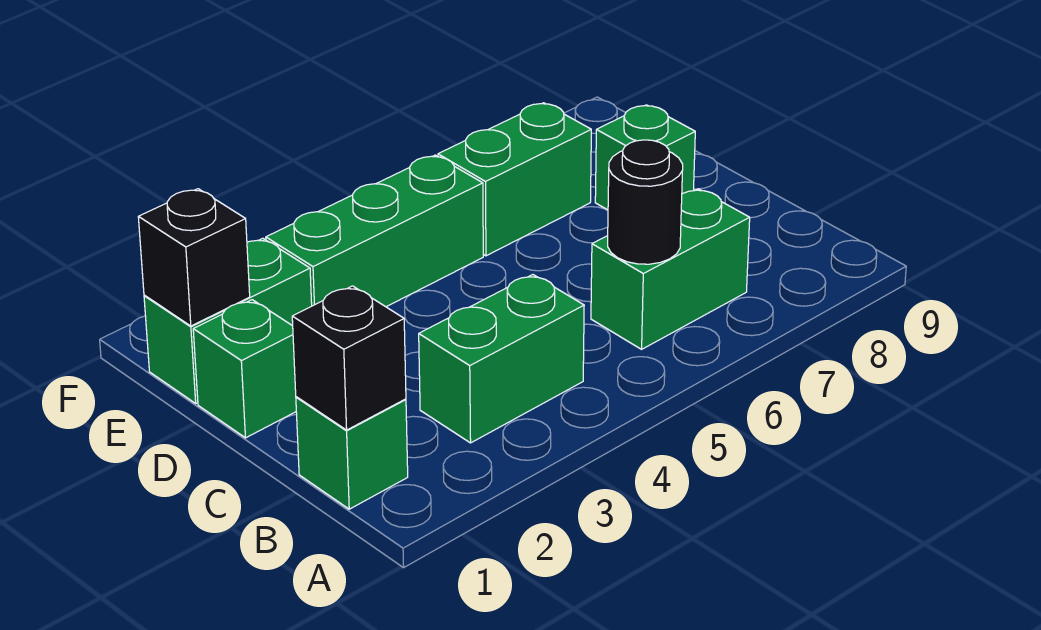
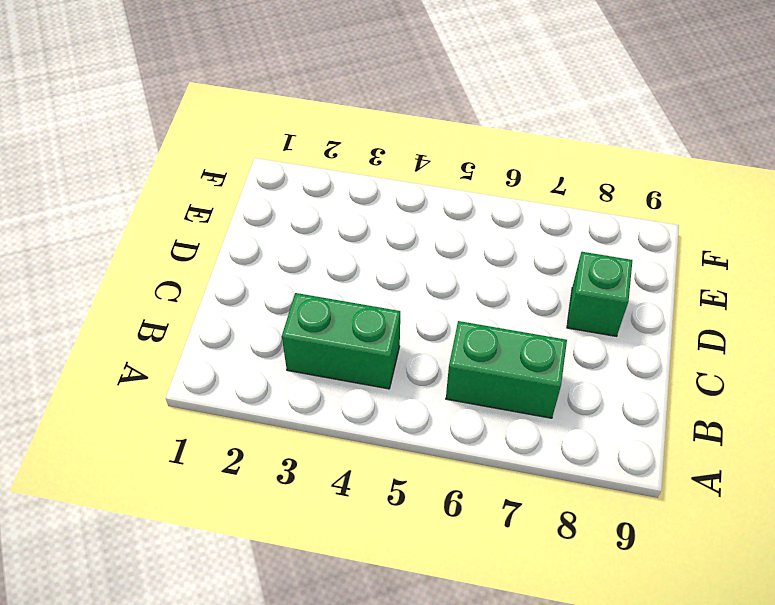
none -> green brick B1 level 1
none -> green brick D1 level 1

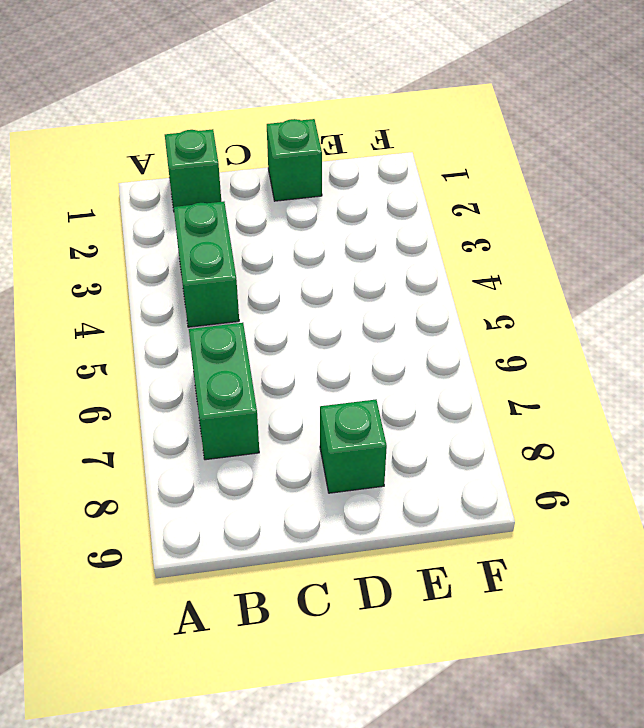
none -> green brick E1:E2 level 1
none -> green brick E3:E5 level 1

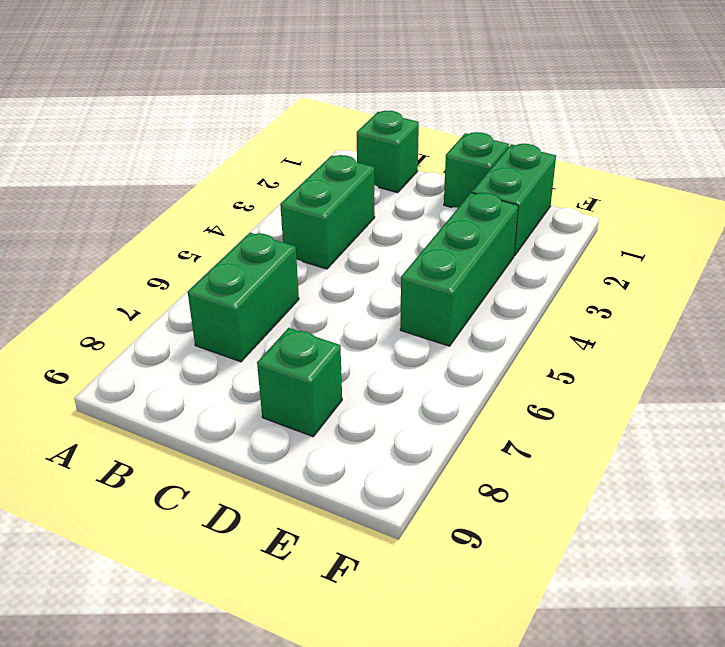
none -> green brick E6:E7 level 1
none -> black brick B1 level 2

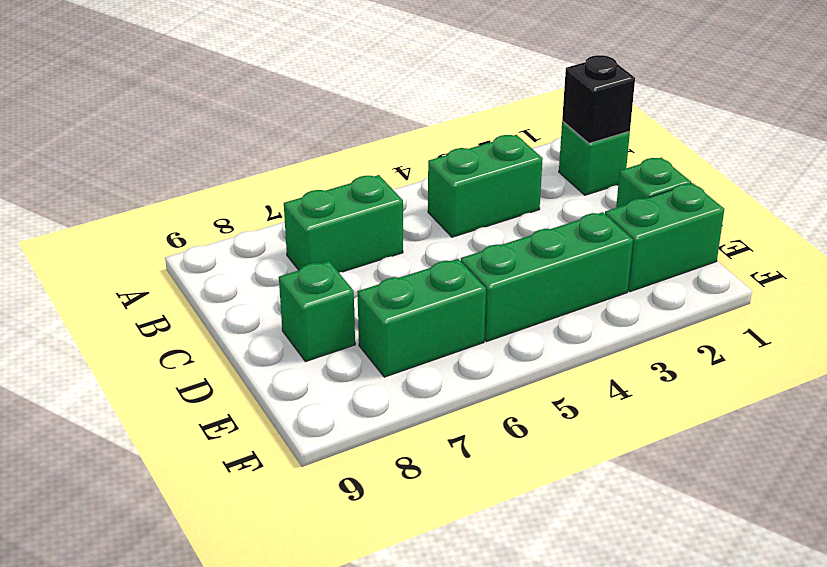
none -> black round brick B6 level 2
none -> black brick E1 level 2

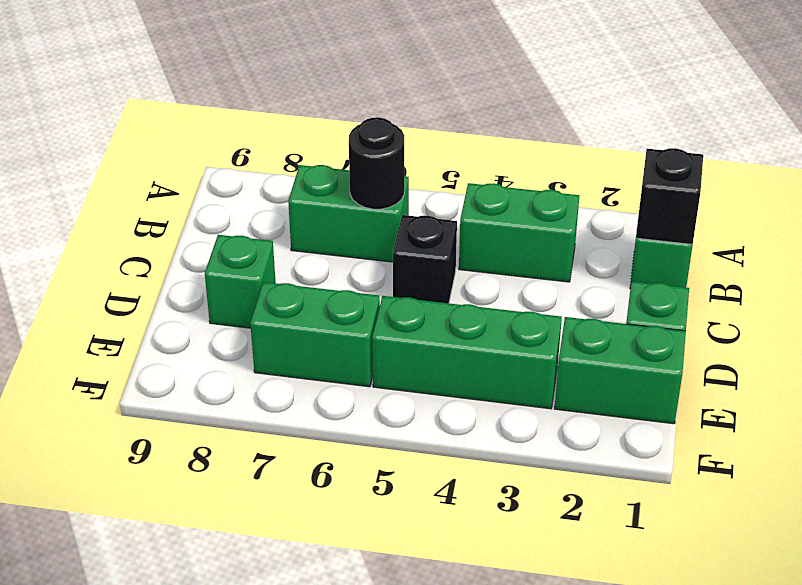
black brick C5 level 1 -> black brick E1 level 2

